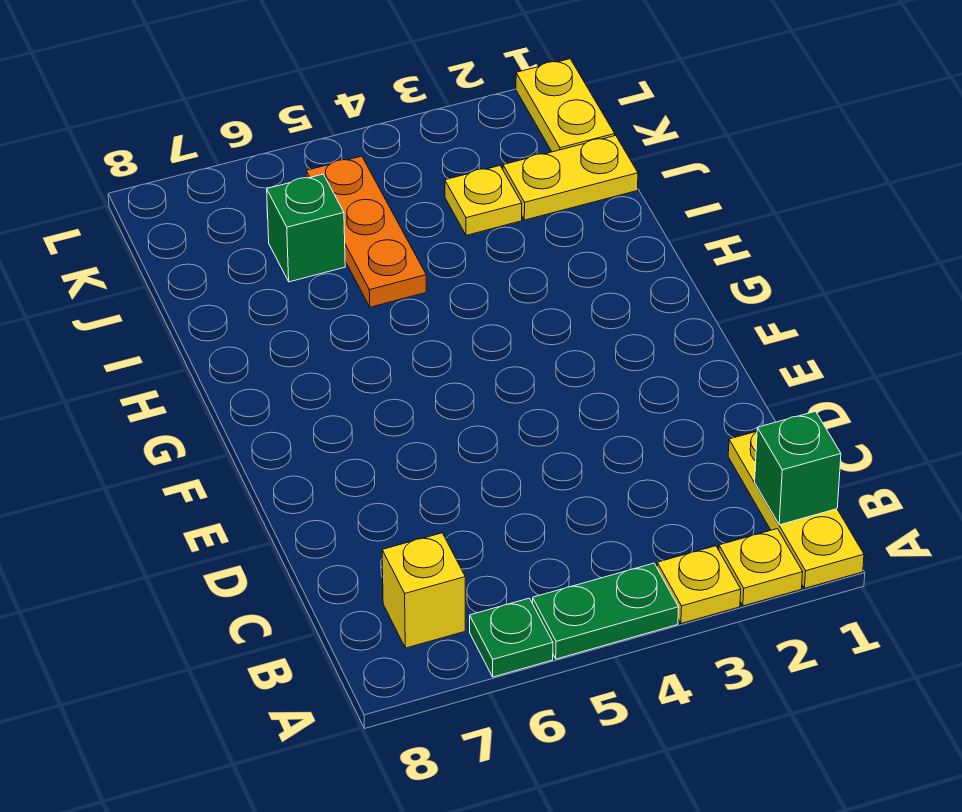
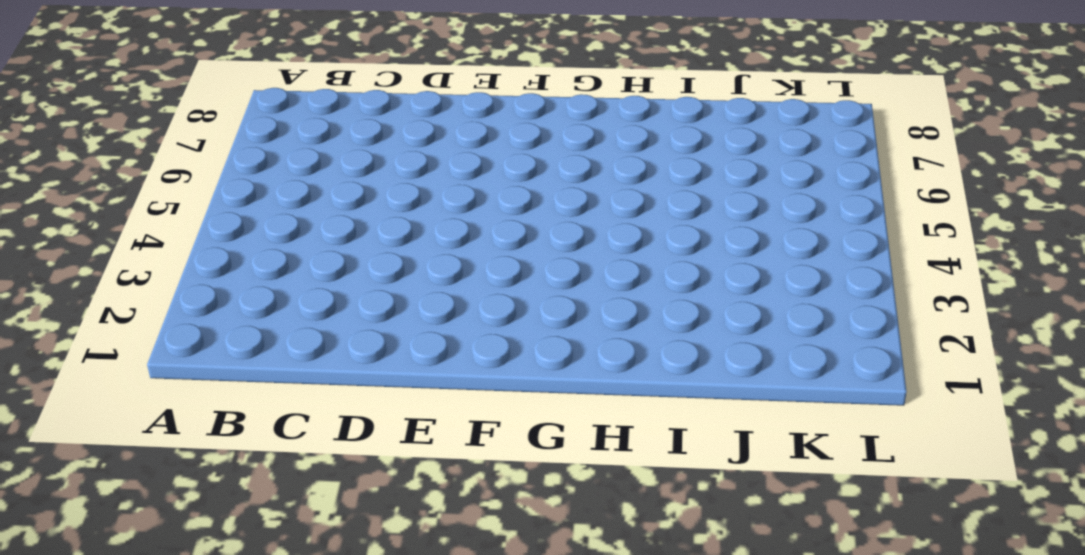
none -> yellow plate A1:C1 level 1
none -> yellow plate A2 level 1
none -> yellow plate A3 level 1

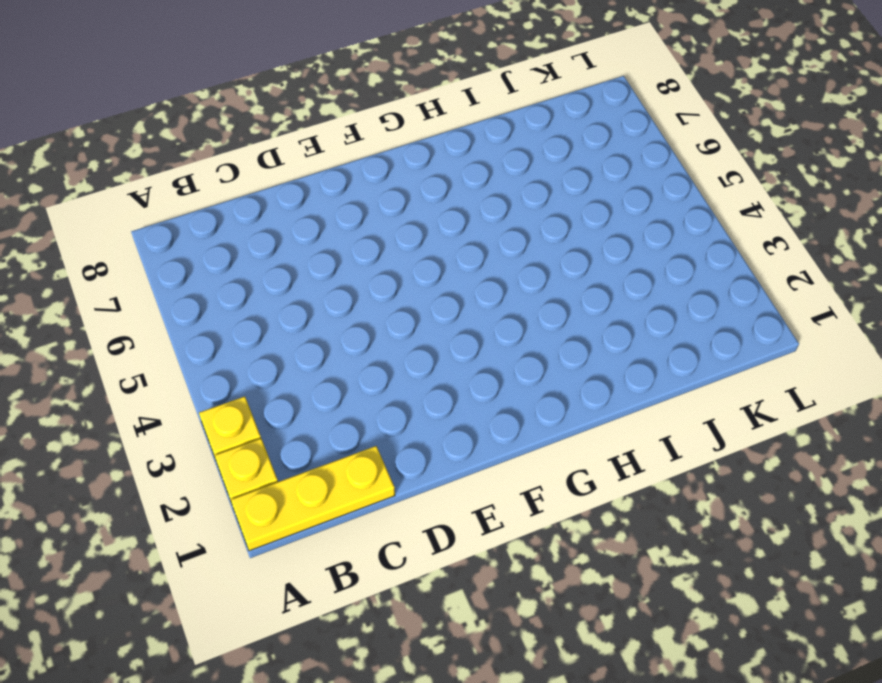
none -> green plate A4:A5 level 1
none -> green plate A6 level 1
none -> yellow brick B7 level 1

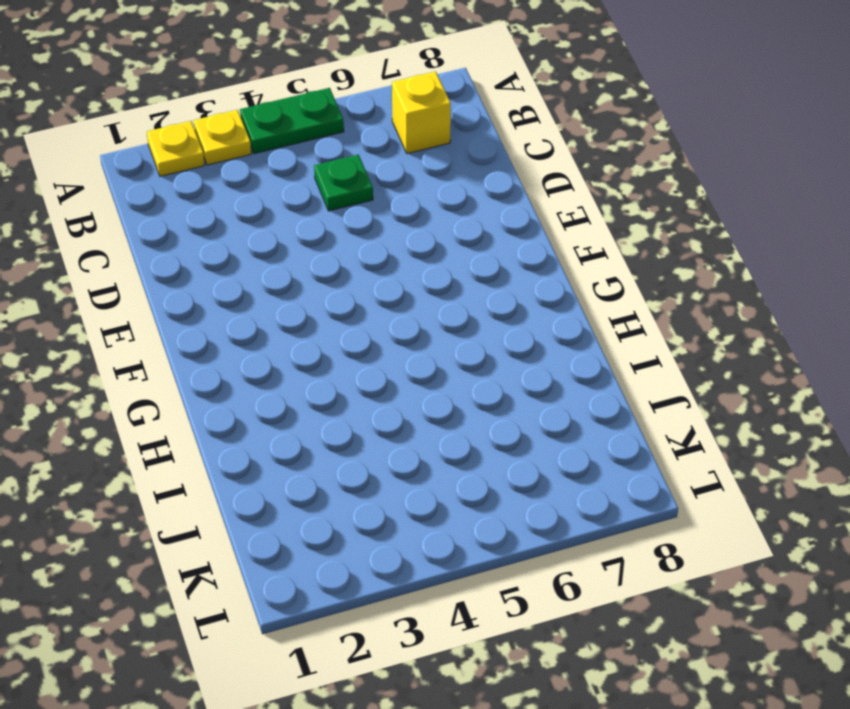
green plate C5 level 1 -> green plate A6 level 1
none -> yellow plate A1:C1 level 1
none -> orange plate I5:K5 level 1
none -> yellow plate J1:J2 level 1

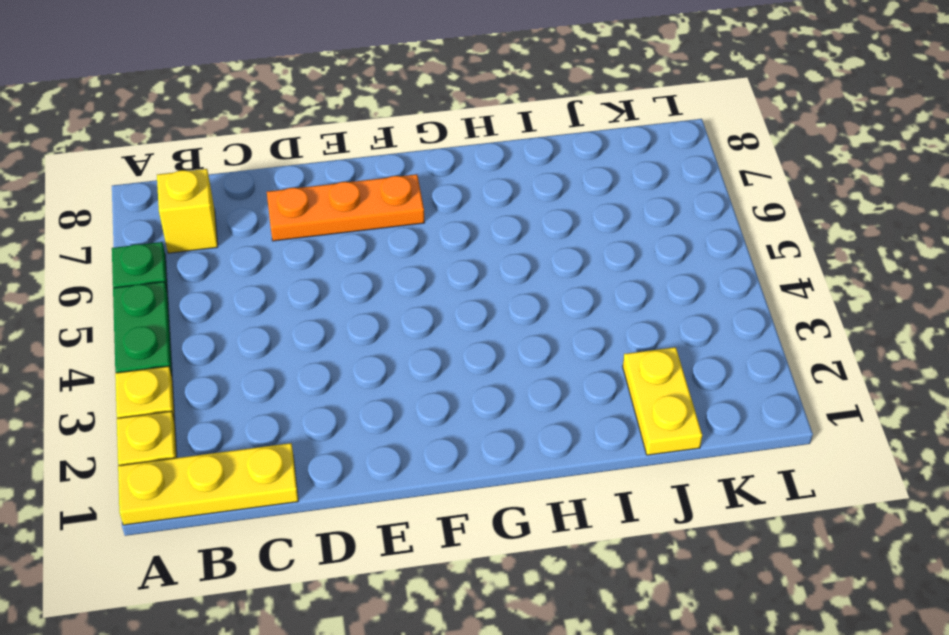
orange plate D7:F7 level 1 -> orange plate I5:K5 level 1
none -> yellow plate J3 level 1
none -> green brick J6 level 1
none -> yellow plate K1:L1 level 1

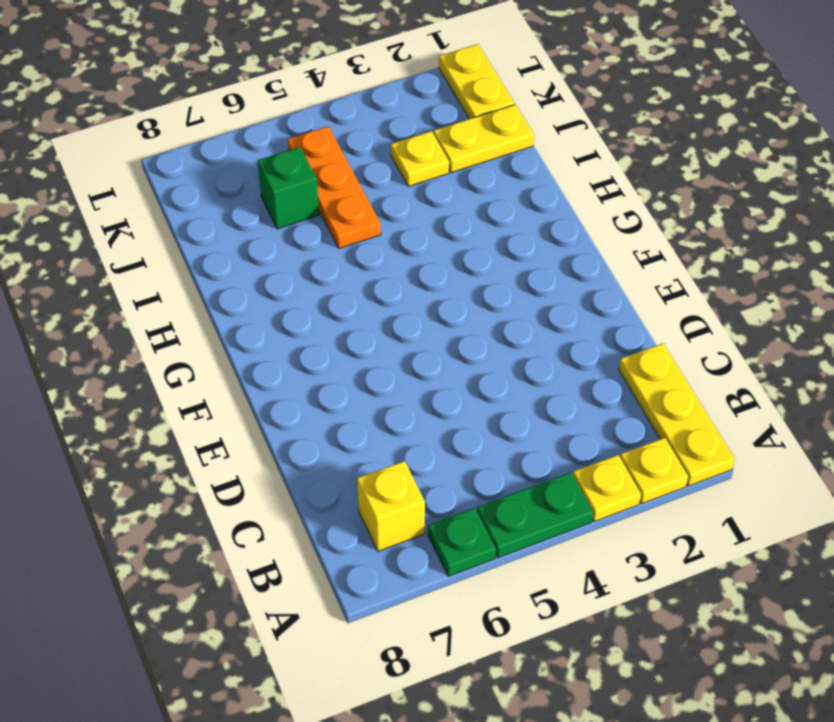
none -> green brick B1 level 2

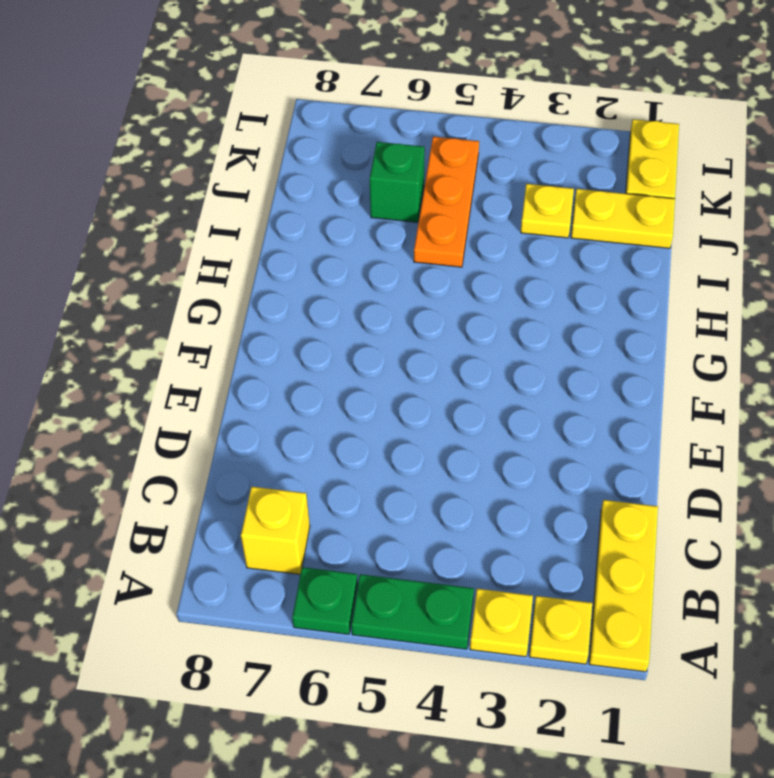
none -> green brick B1 level 2

